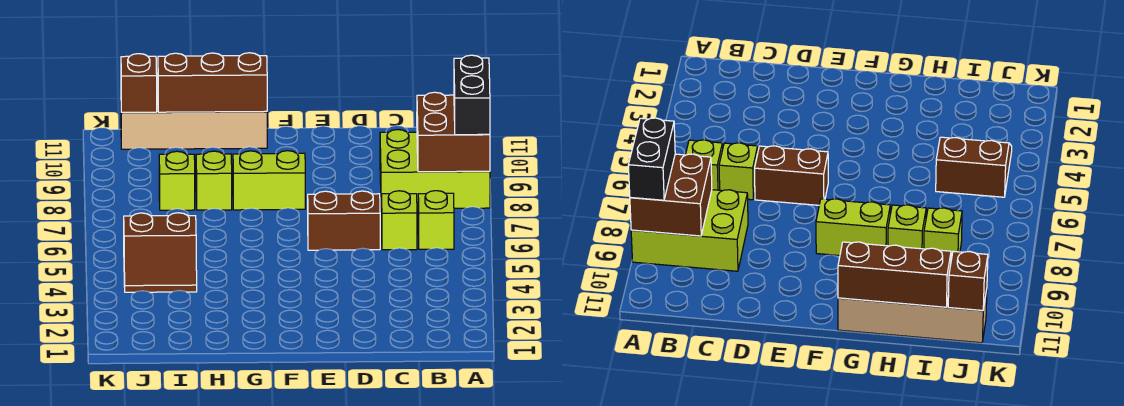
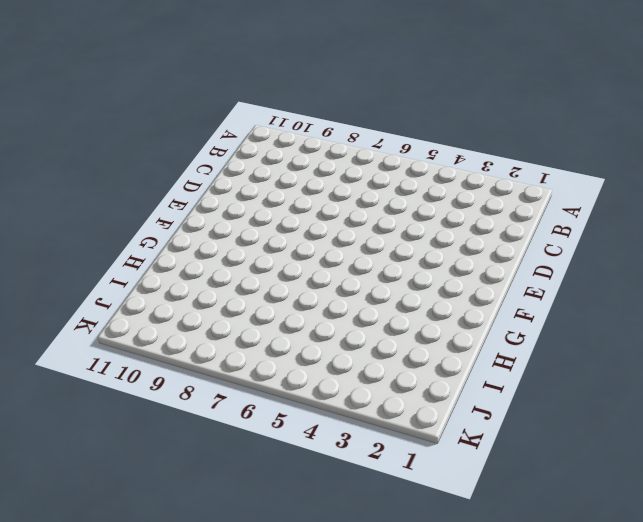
none -> lime brick A8:C9 level 1
none -> lime brick B6 level 1
none -> lime brick C6 level 1

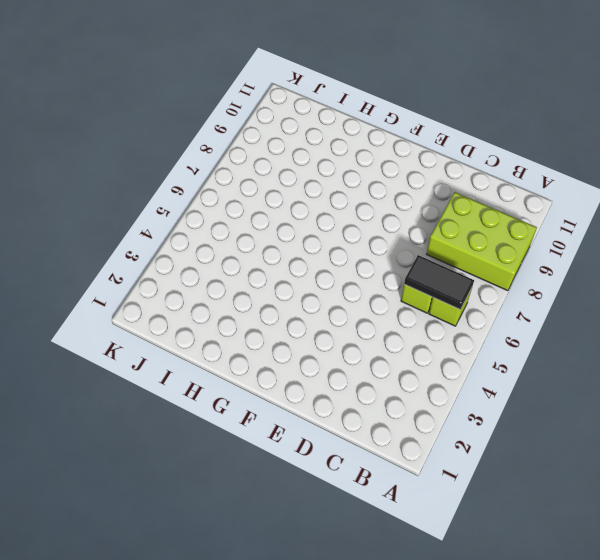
black tile B6:C6 level 2 -> none
none -> brown brick D6:E6 level 1
none -> lime brick F8:G8 level 1
none -> tan brick G11:J11 level 1

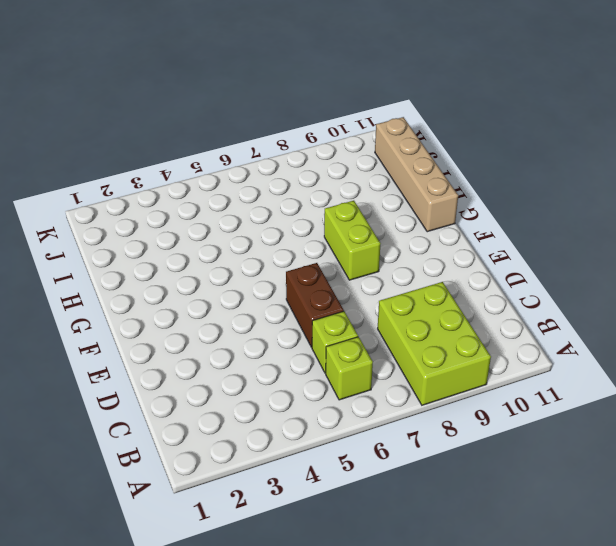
none -> lime brick H8 level 1
none -> brown slope I4:J5 level 1 top 5
none -> lime brick I8 level 1

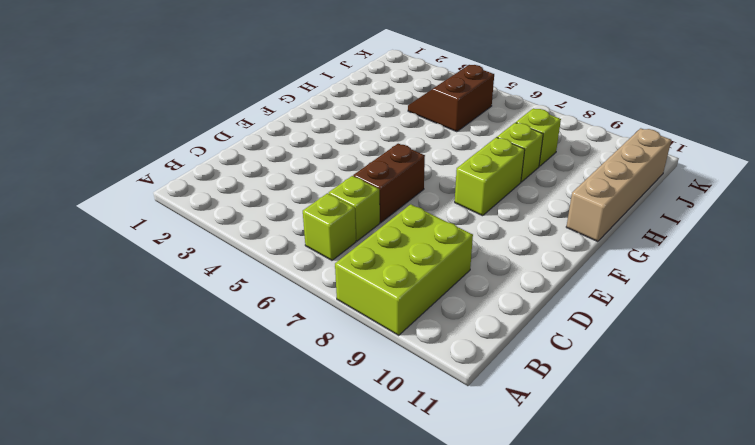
none -> brown brick A8:B9 level 2
none -> brown brick G11:I11 level 2
none -> brown brick J11 level 2

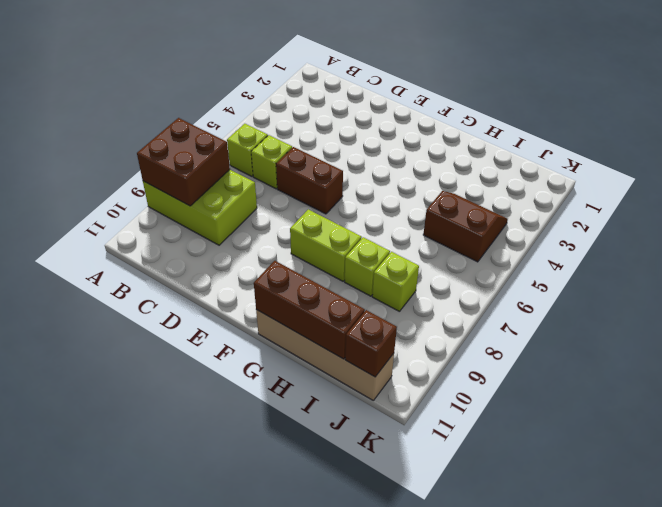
none -> black brick A8:A9 level 3

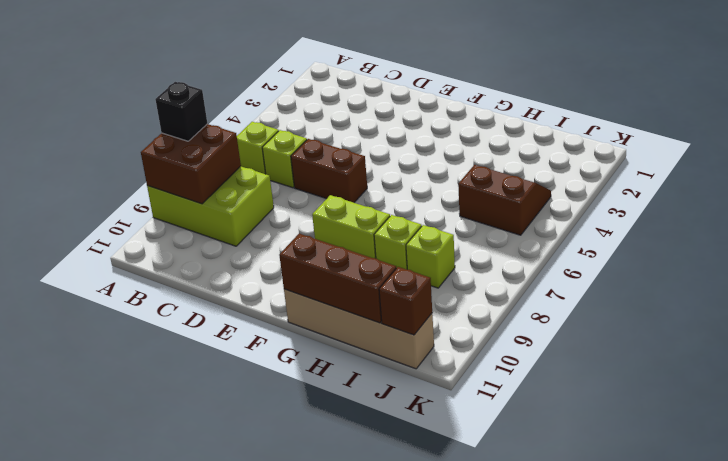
black brick A8 level 3 -> black brick A8:A9 level 3

